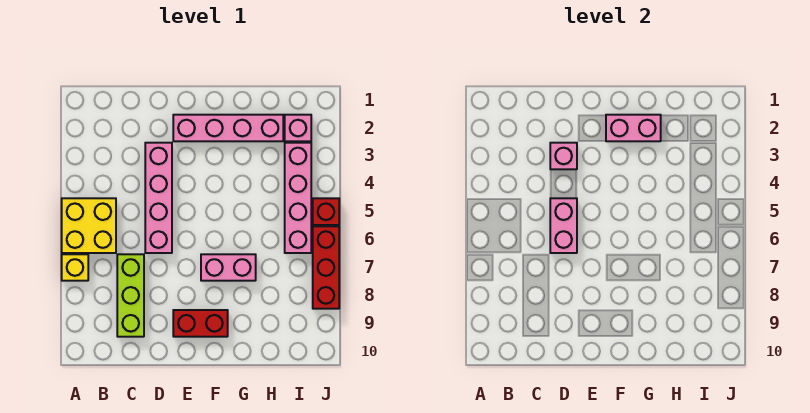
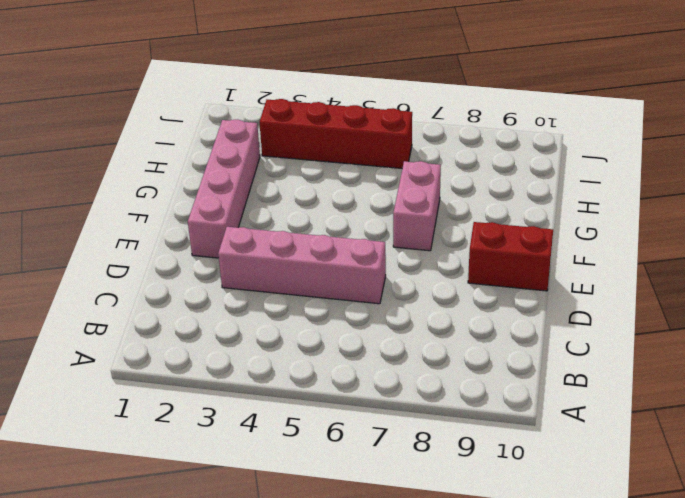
red brick E9:E10 level 1 -> red brick E9:F9 level 1
red brick I3:I6 level 1 -> pink brick I3:I6 level 1
none -> yellow brick A5:B6 level 1
none -> yellow brick A7 level 1
none -> lime brick C7:C9 level 1

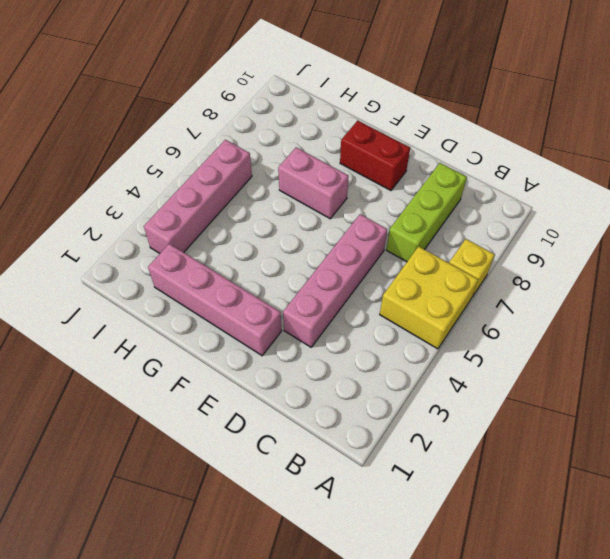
none -> pink brick I2 level 1
none -> red brick J5 level 1
none -> red brick J6:J8 level 1

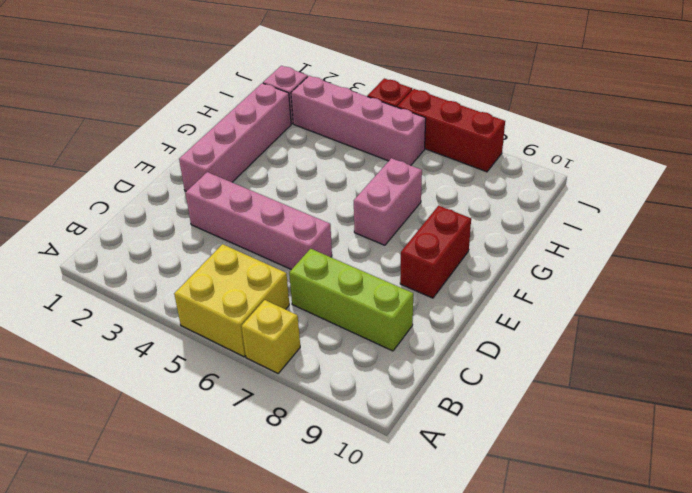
none -> pink brick D3 level 2
none -> pink brick D5:D6 level 2
none -> pink brick F2:G2 level 2

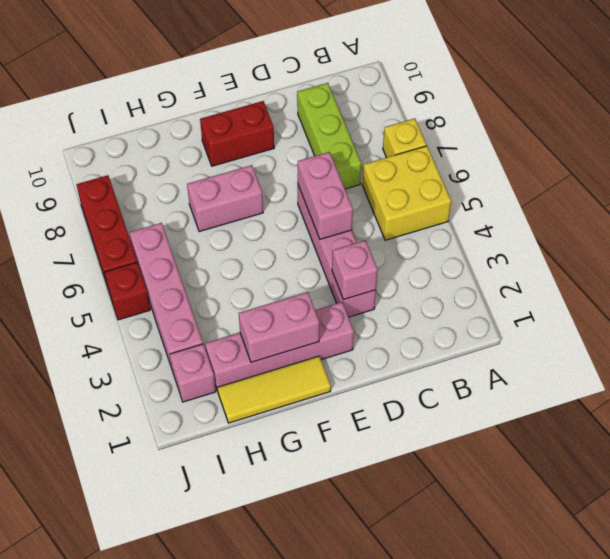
yellow tile F1:H1 level 1 -> none

